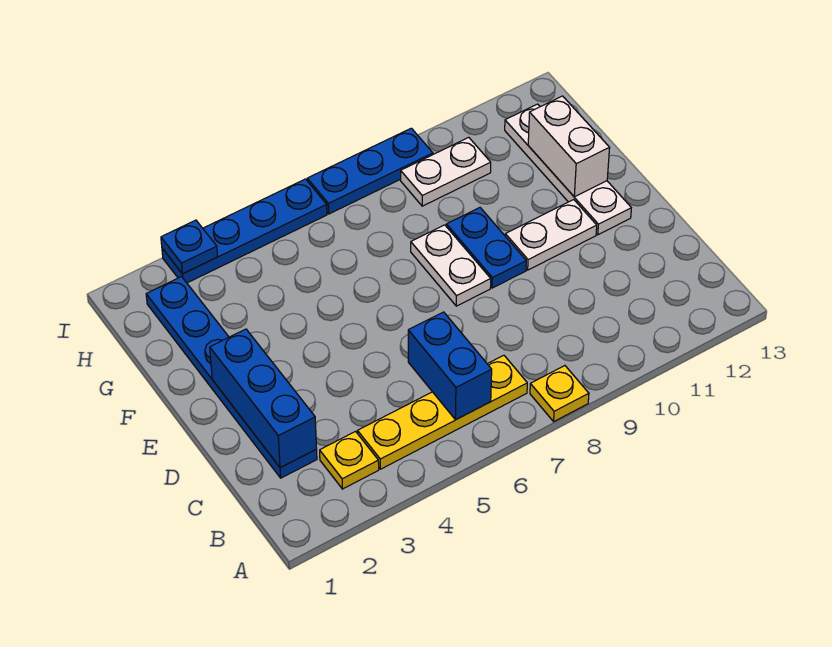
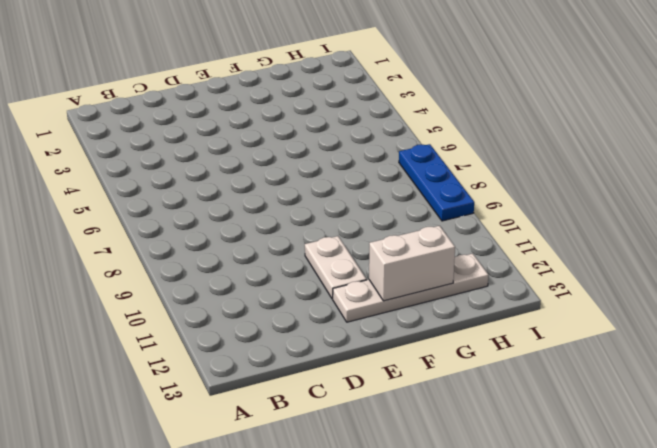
none -> yellow plate A8 level 1
none -> yellow plate B3 level 1
none -> yellow plate B4:B7 level 1

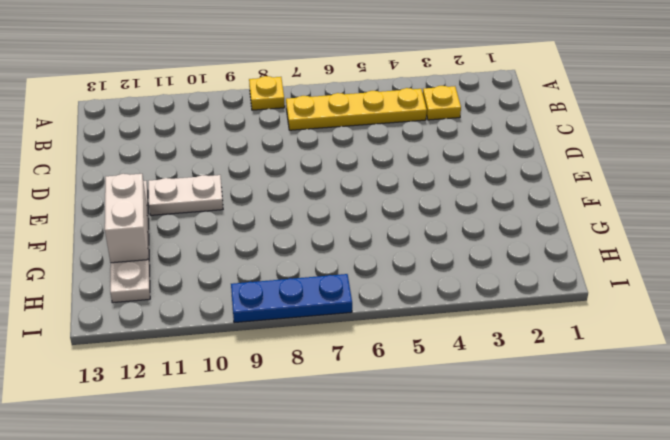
none -> blue plate C2:H2 level 1
none -> white plate E8:F8 level 1
none -> blue plate E9:F9 level 1

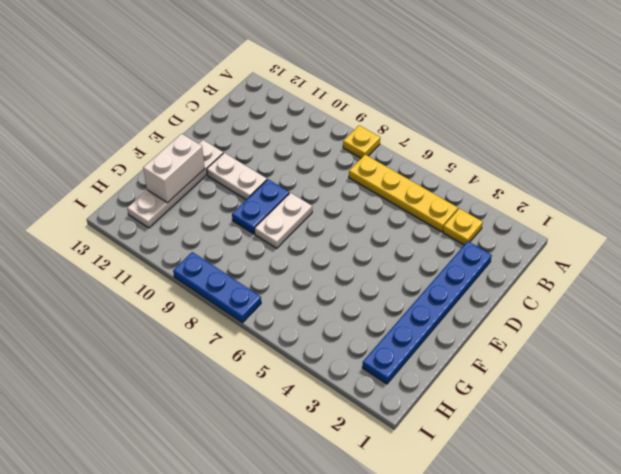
none -> white plate H9:H10 level 1
none -> blue plate I3:I6 level 1
none -> blue brick B6:C6 level 2

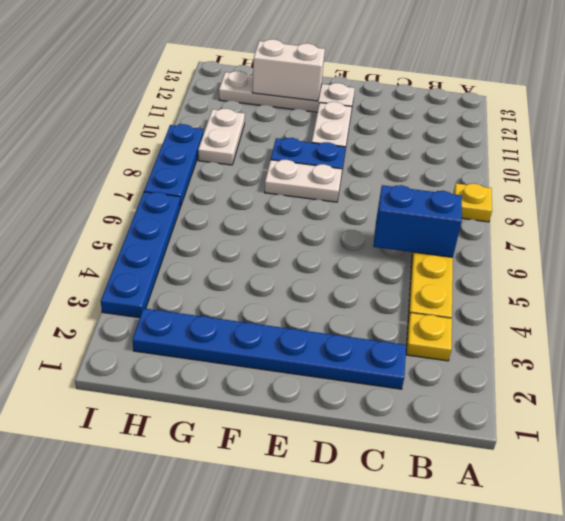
none -> blue brick C2:E2 level 2
none -> blue plate I3 level 2

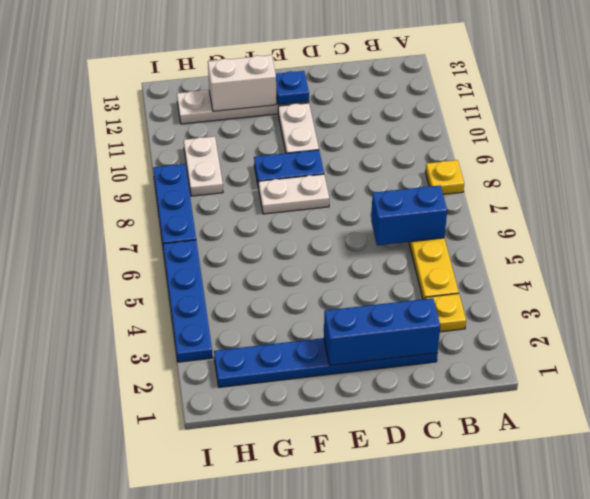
blue plate E12 level 2 -> blue plate I3 level 2

